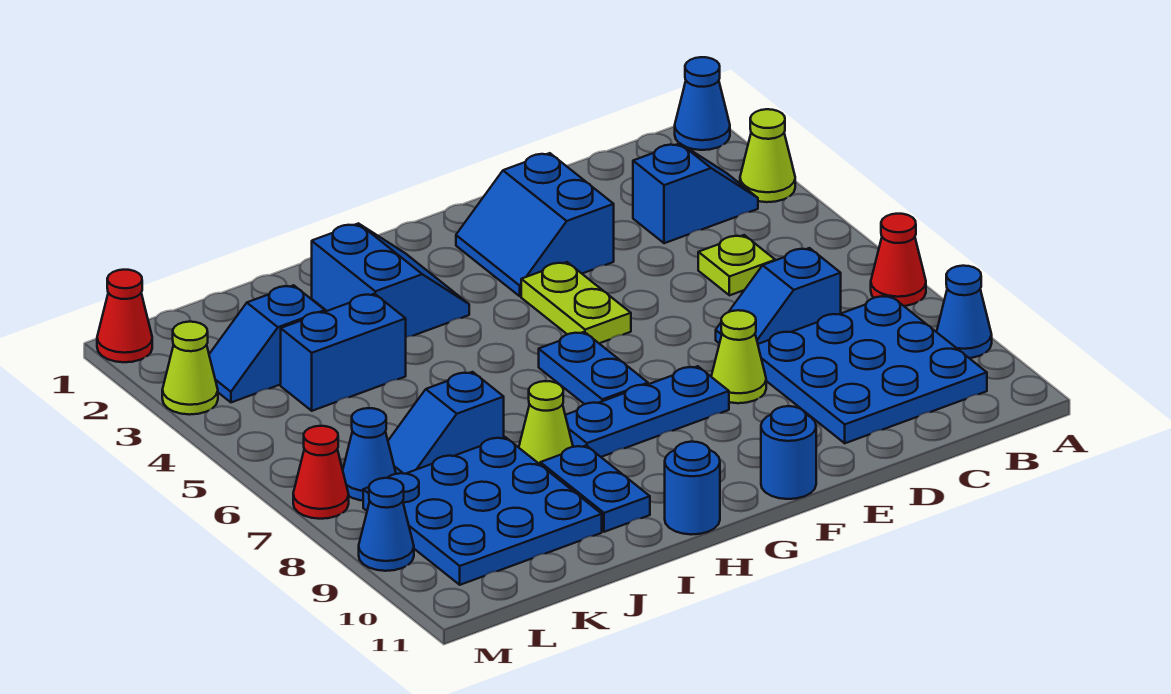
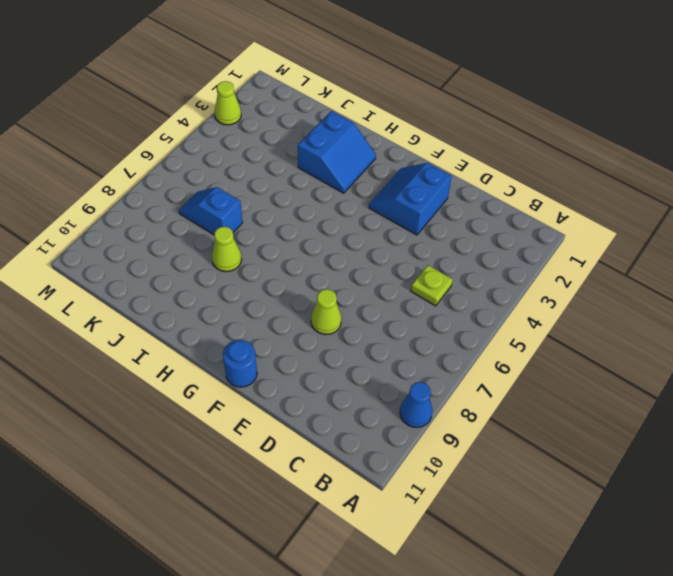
none -> blue cone A1 level 1
none -> lime cone A3 level 1
none -> red cone A7 level 1

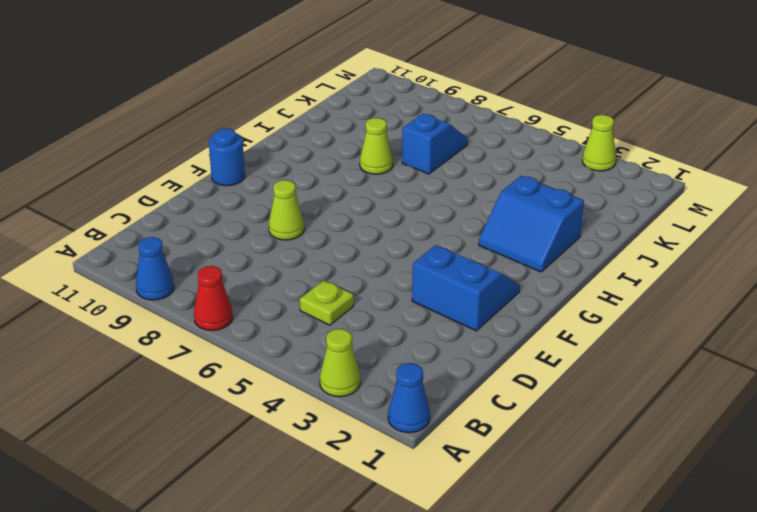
none -> blue slope B3:C3 level 1 top C
none -> blue plate B8:D10 level 1
none -> blue slope C7:D7 level 1 top C

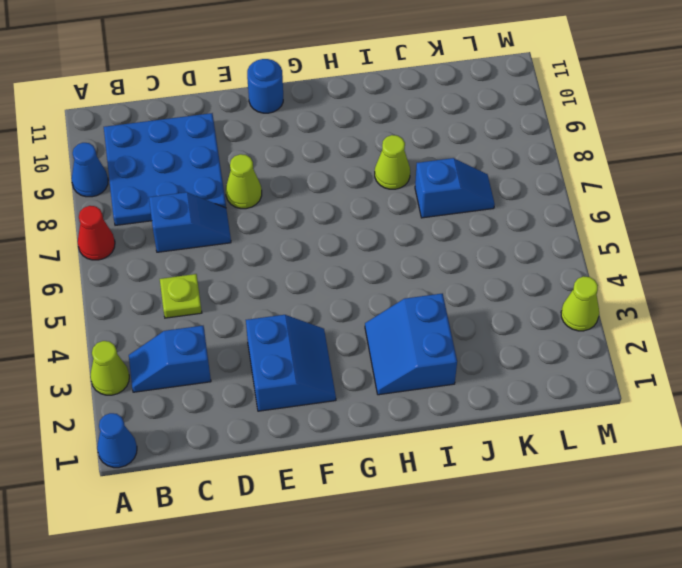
none -> lime plate F4:F5 level 1
none -> blue plate F8:H8 level 1
none -> blue plate G6:G7 level 1

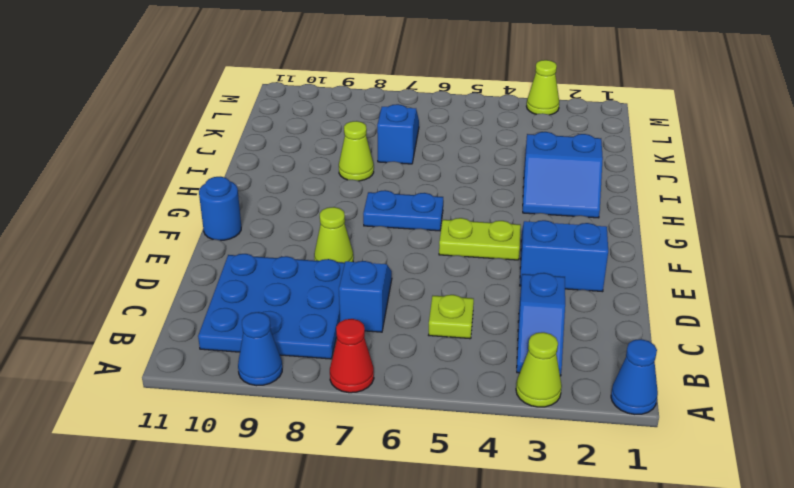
none -> blue plate F8:H8 level 1
none -> blue round brick H11 level 1
none -> blue plate I9:I10 level 1

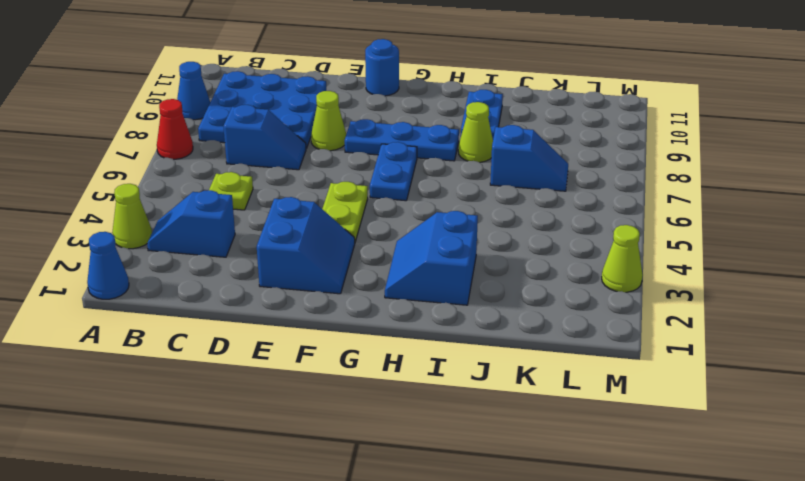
none -> blue round brick H11 level 1
none -> blue brick J4:K4 level 1
none -> blue plate J8:L10 level 1

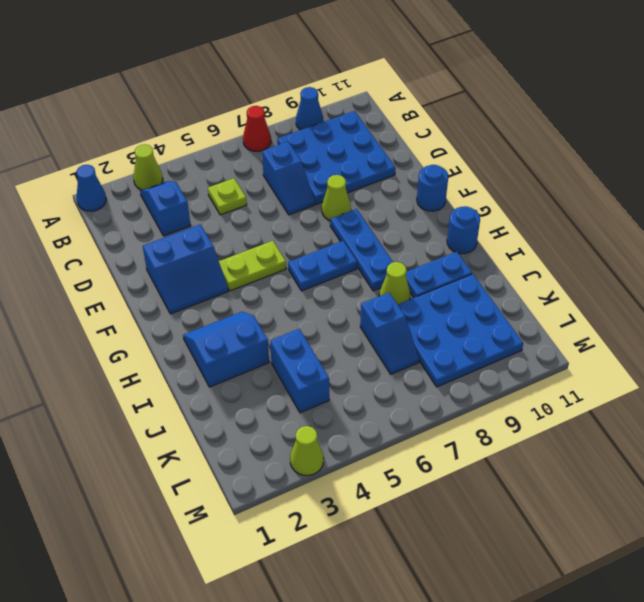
none -> blue slope K3:L3 level 1 top K
none -> blue cone L7 level 1
none -> red cone M1 level 1

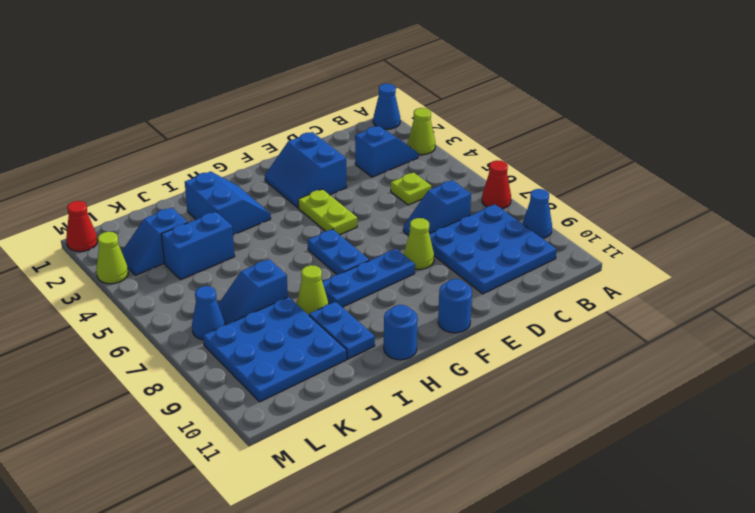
none -> red cone M7 level 1
none -> blue cone M9 level 1

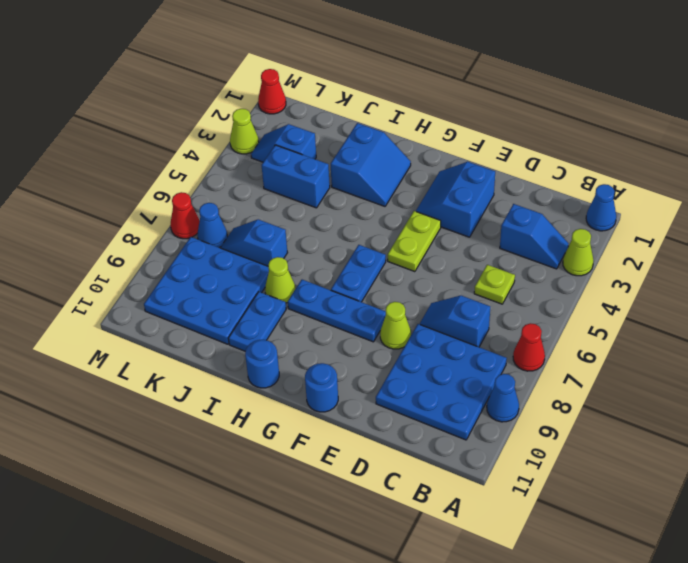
none -> blue cone M9 level 1

